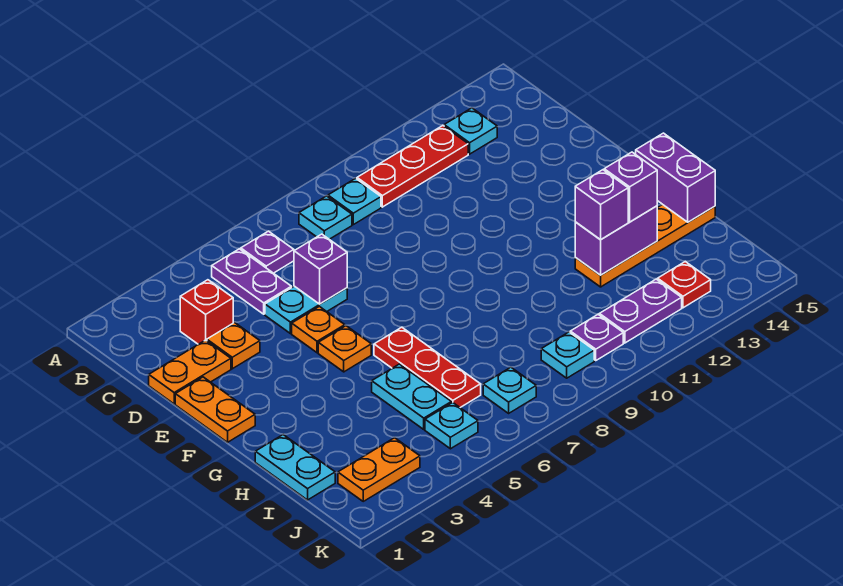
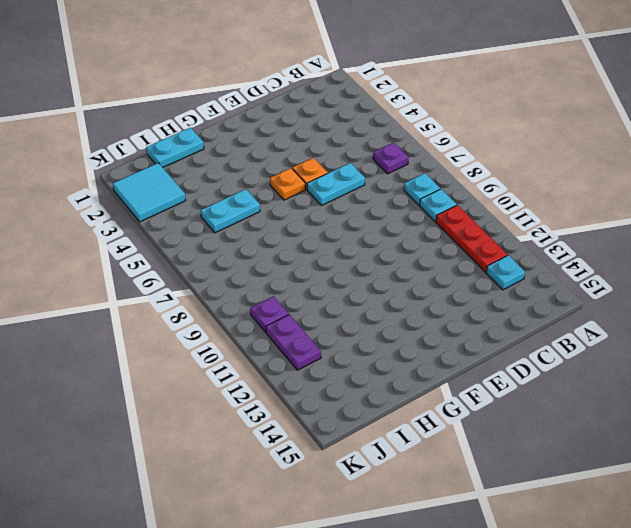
cyan plate D6:E6 level 1 -> cyan plate D5:D6 level 1
cyan tile J2:K3 level 1 -> orange plate J2:J3 level 1
none -> purple plate B5:C5 level 1
none -> red brick C3 level 1
none -> orange plate D1:D2 level 1

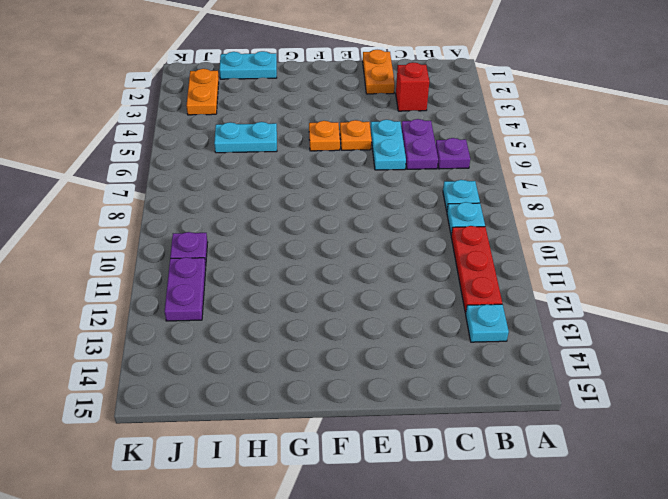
purple plate C5:C6 level 1 -> purple plate B5:C5 level 1
none -> orange plate D3 level 1
none -> orange plate E1:F1 level 1
none -> red plate G6:I6 level 1

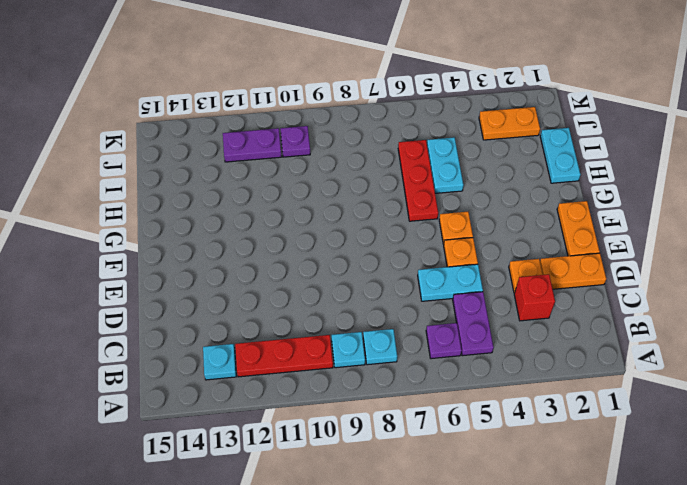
none -> orange plate H12:H15 level 1
none -> cyan plate J5 level 1
none -> cyan plate J7 level 1

